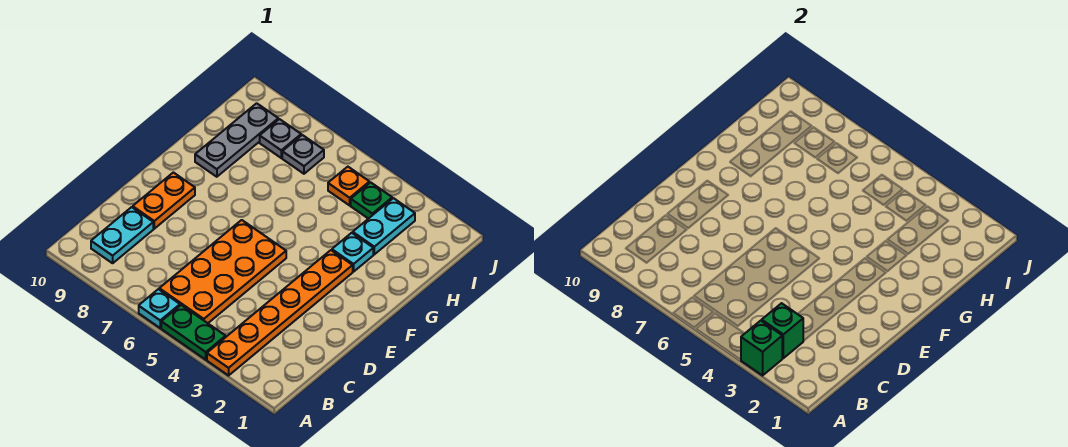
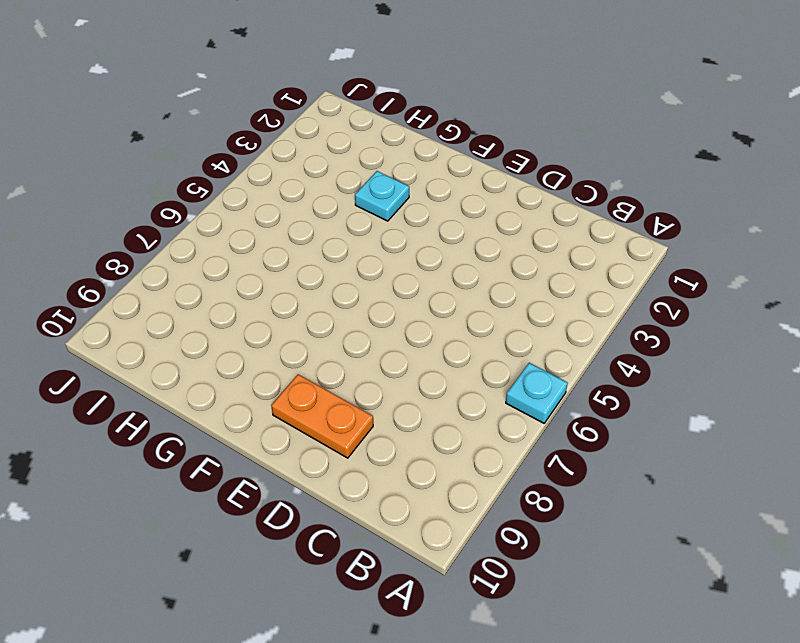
none -> orange plate A3:F3 level 1
none -> green plate A4:A5 level 1
none -> orange plate B5:E6 level 1

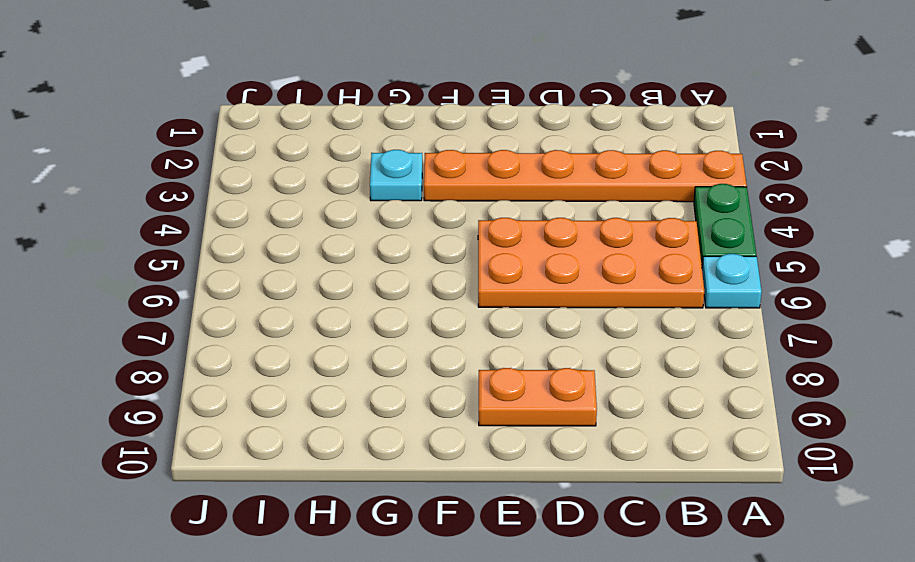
none -> cyan plate B9:C9 level 1
none -> grey plate G9:I9 level 1
none -> cyan plate H3:I3 level 1

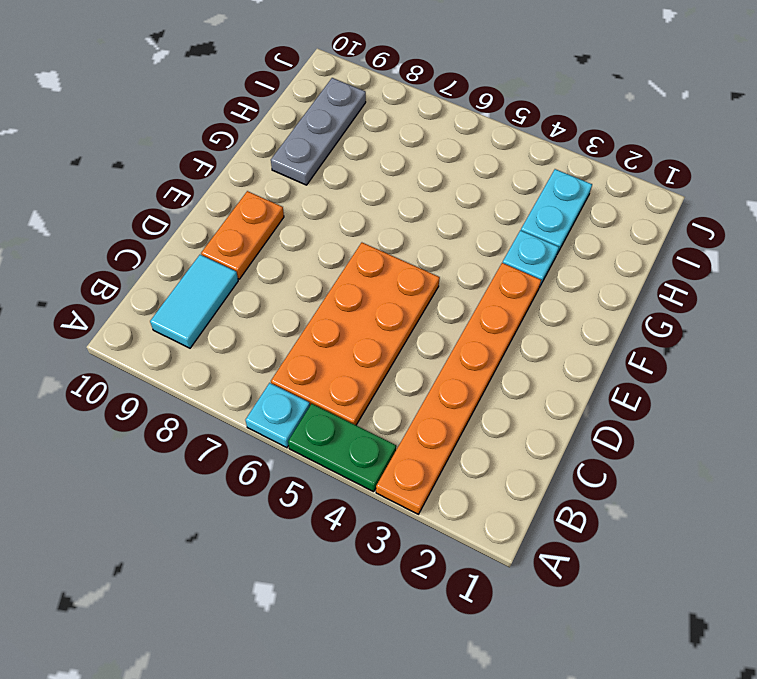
cyan tile B9:C9 level 1 -> cyan plate B9:C9 level 1
none -> green plate I4 level 1
none -> orange plate I5 level 1
none -> grey plate I7 level 1

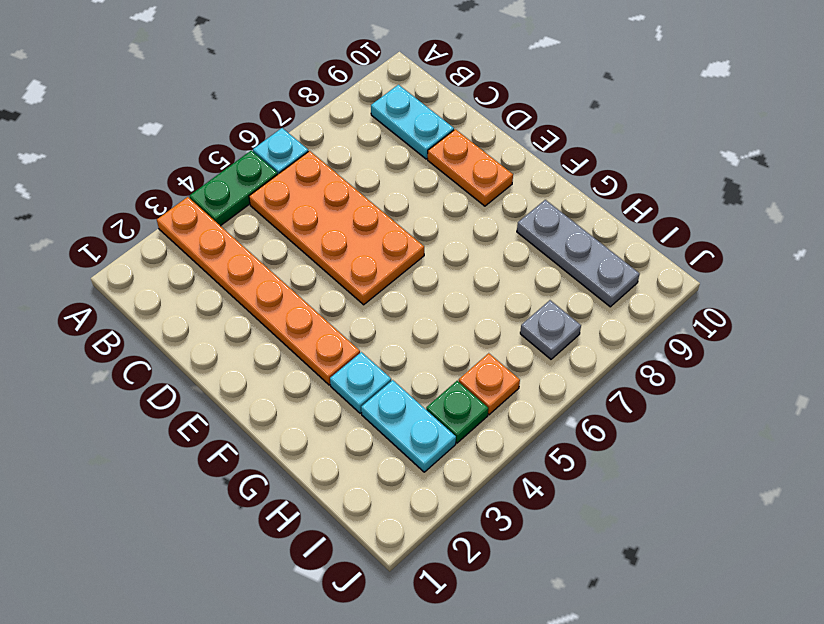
none -> grey plate I8 level 1
none -> green brick A3 level 2
none -> green brick B3 level 2

